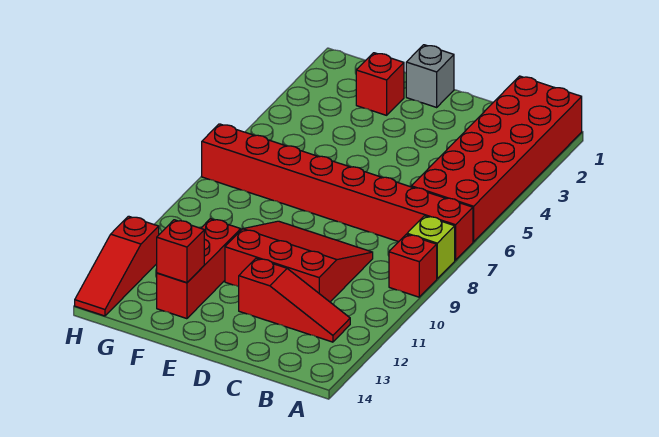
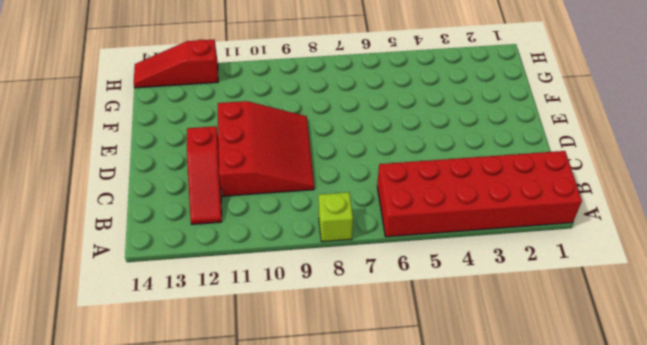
none -> red brick A7:H7 level 1
none -> red brick A9 level 1

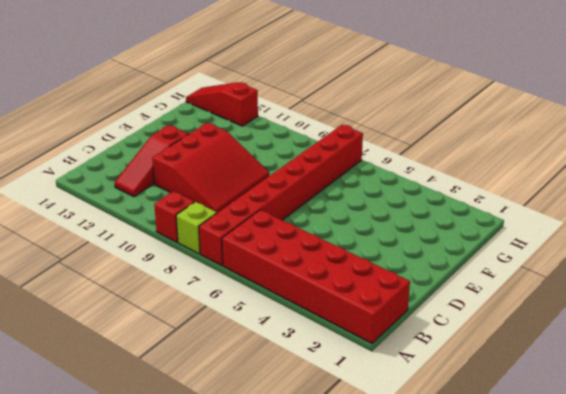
none -> grey brick E1 level 1
none -> red brick F2 level 1

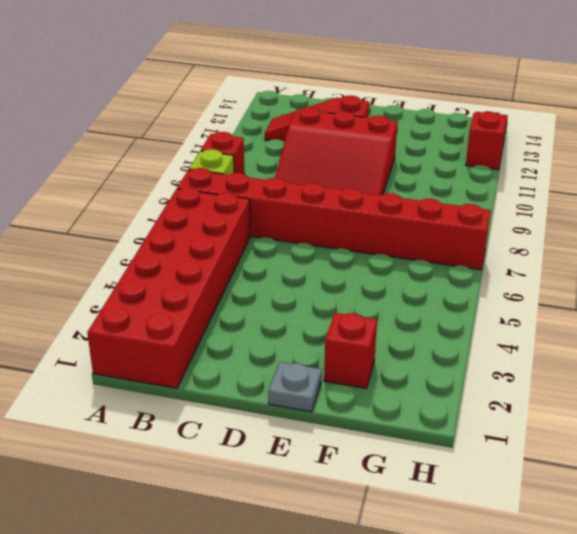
grey plate E1 level 1 -> grey brick E1 level 1
none -> red brick F11:F13 level 1
none -> red brick F13 level 2

